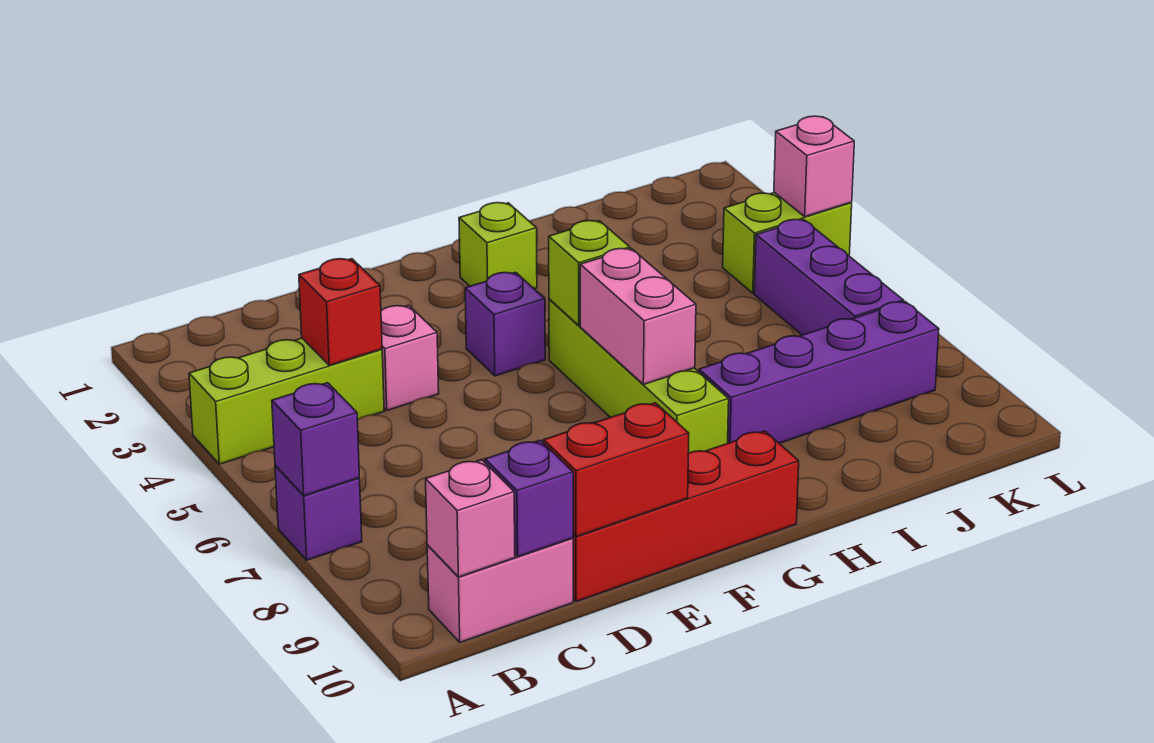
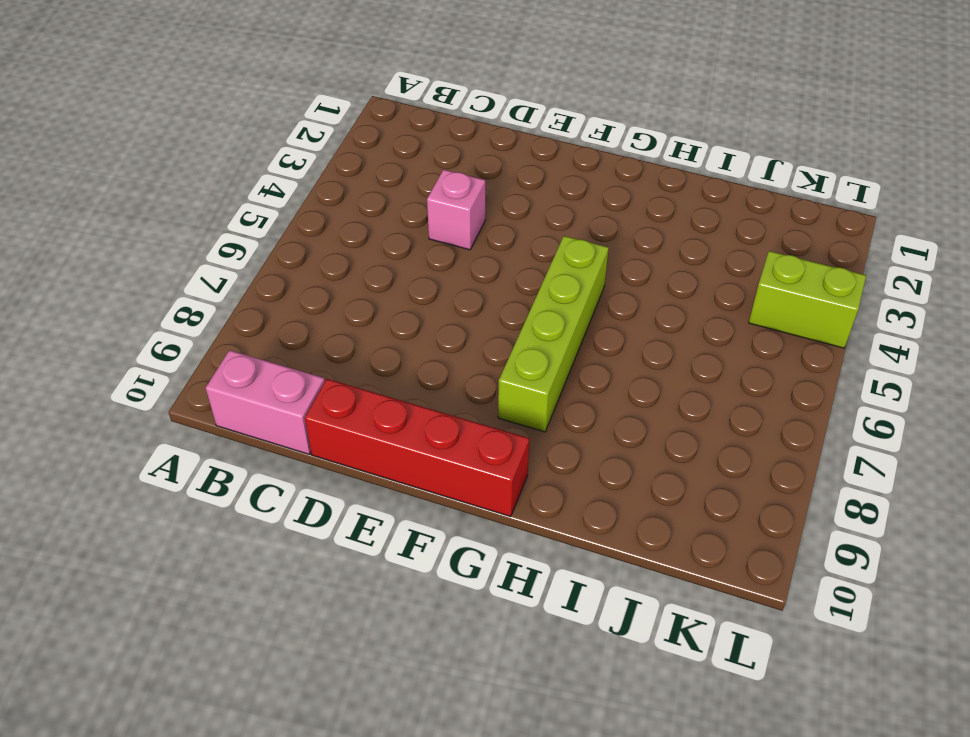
none -> lime brick A4:C4 level 1
none -> purple brick A7 level 1
none -> purple brick F4 level 1

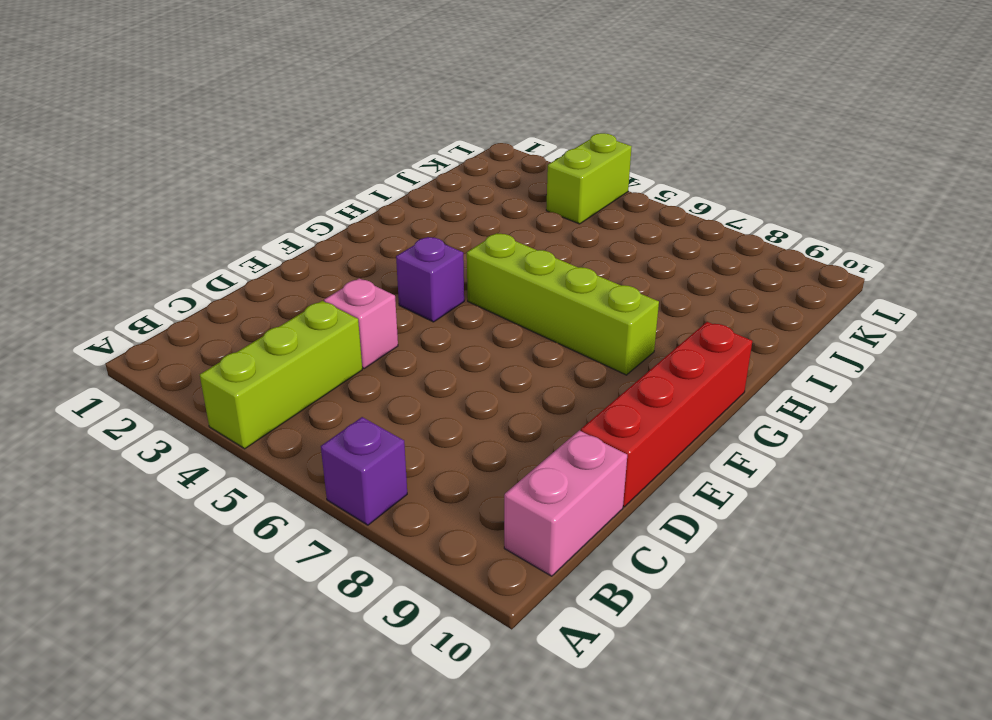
none -> lime brick G2 level 1
none -> purple brick H8:K8 level 1
none -> purple brick K5:K7 level 1

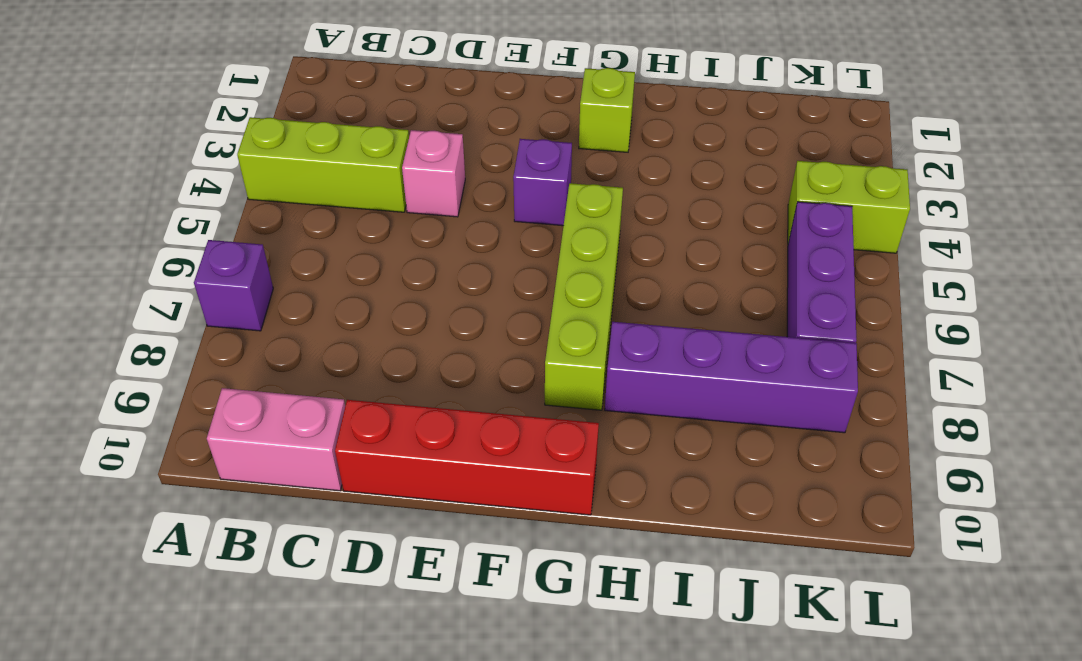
none -> purple brick A7 level 2
none -> pink brick B10 level 2
none -> red brick C4 level 2

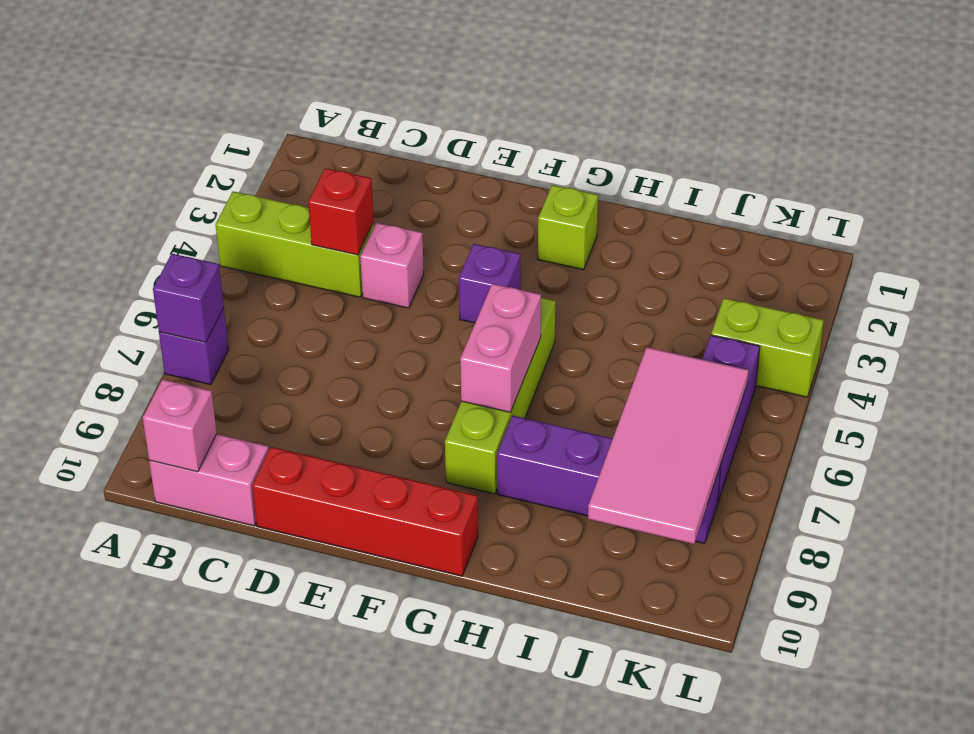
pink tile J6:K9 level 2 -> none
none -> purple brick C10 level 2
none -> red brick D10:E10 level 2
none -> lime brick G5 level 2

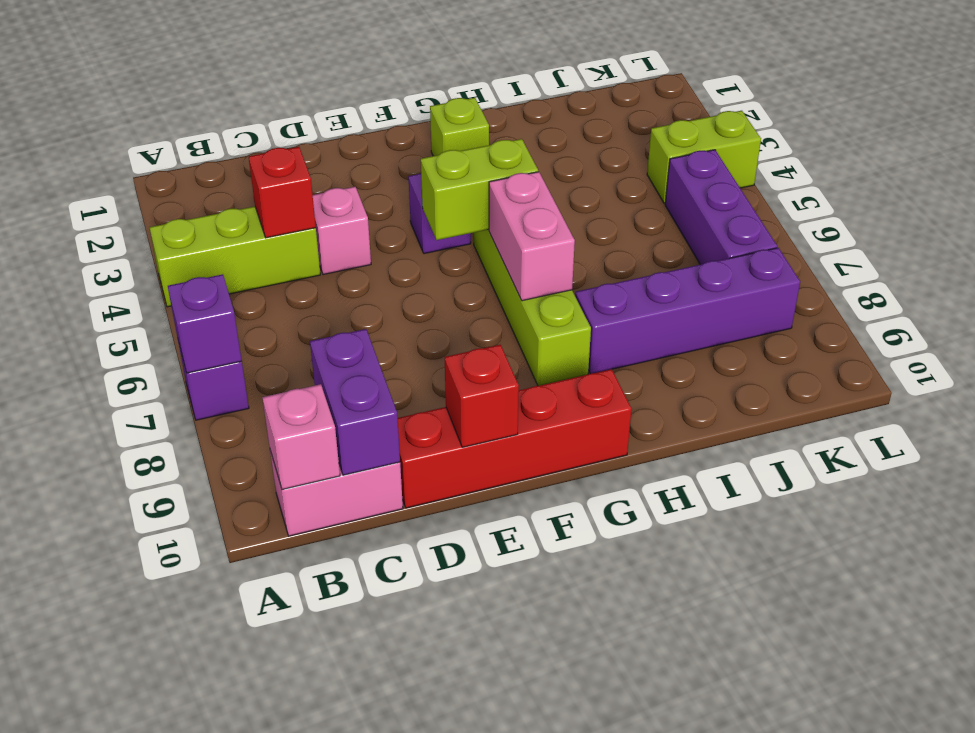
purple brick C9:C10 level 2 -> purple brick C10 level 2
red brick E10 level 2 -> red brick D10:E10 level 2
lime brick F5:G5 level 2 -> lime brick G5 level 2
none -> pink brick L4 level 2

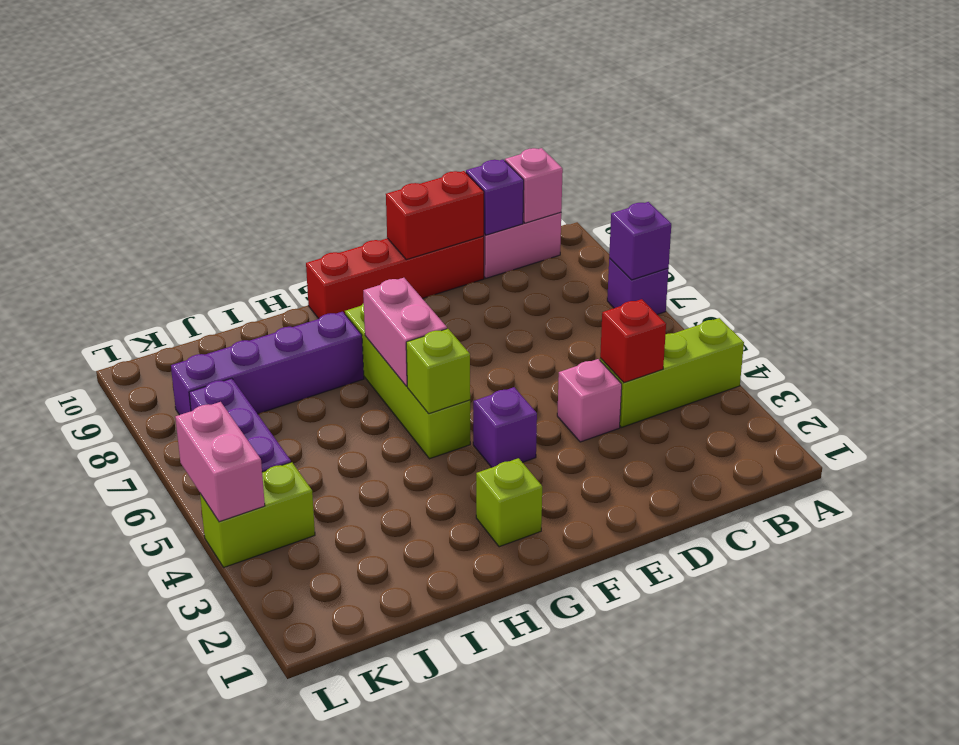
pink brick L4:L5 level 2 -> pink brick L4 level 2

